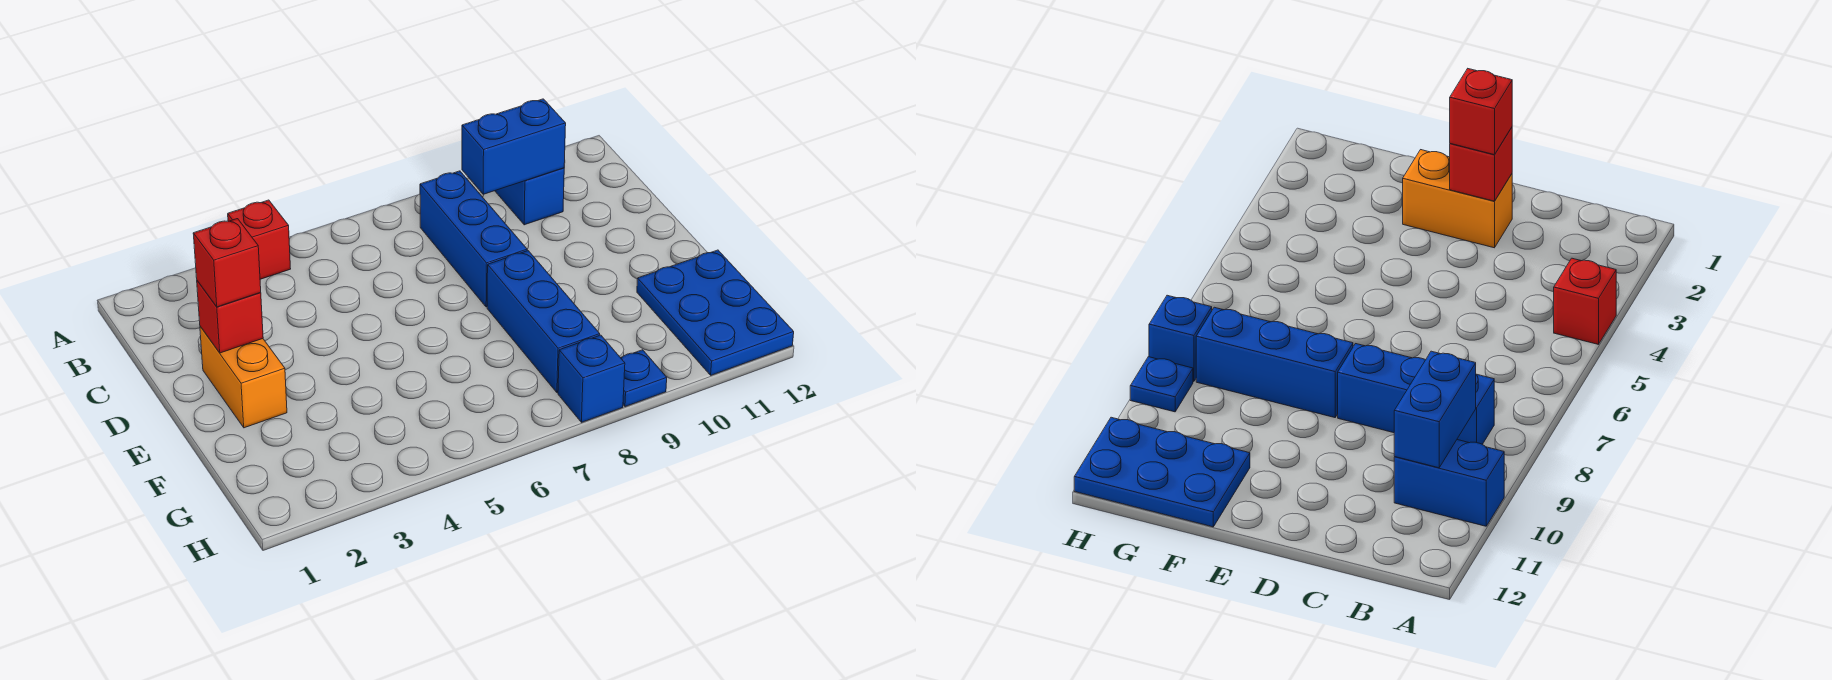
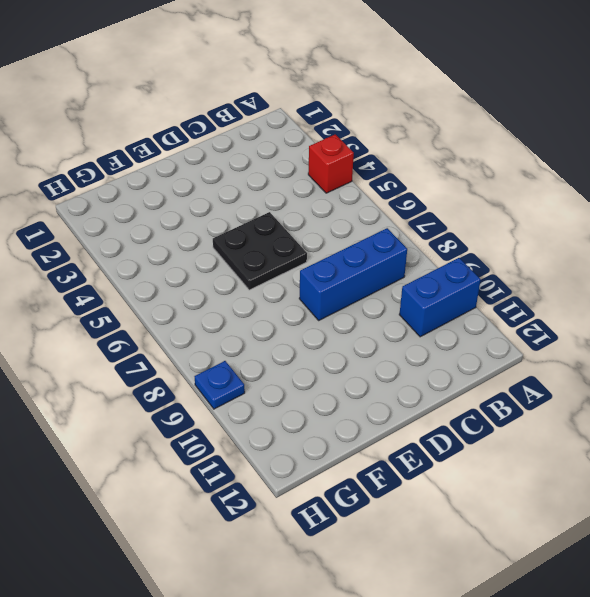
black plate D5:E6 level 1 -> none
none -> orange brick D2:E2 level 1
none -> blue brick E8:G8 level 1

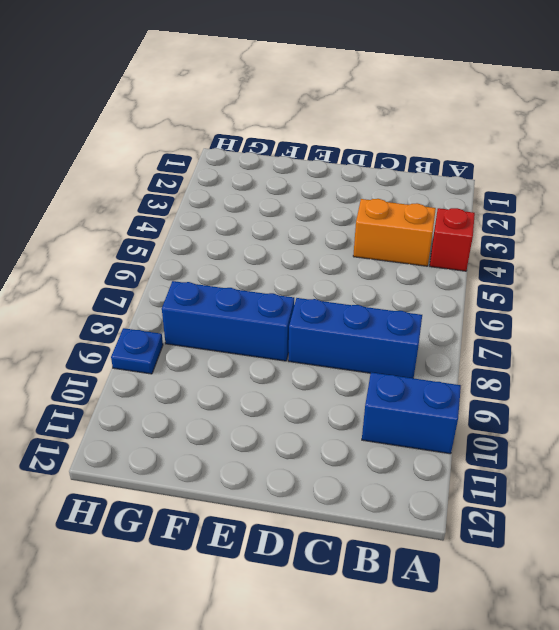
orange brick B4:C4 level 1 -> orange brick D2:E2 level 1
none -> blue plate F11:H12 level 1
none -> blue brick H8 level 1

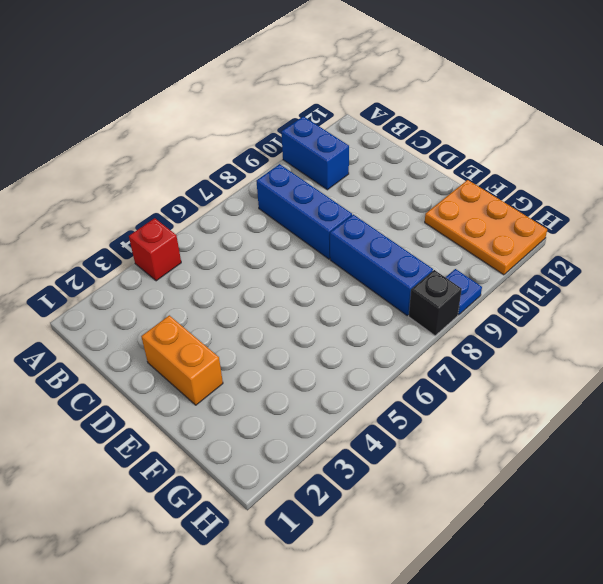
orange plate F11:H12 level 1 -> blue plate F11:H12 level 1
black brick H8 level 1 -> blue brick H8 level 1
none -> blue brick B9:B10 level 2
none -> red brick D2 level 2

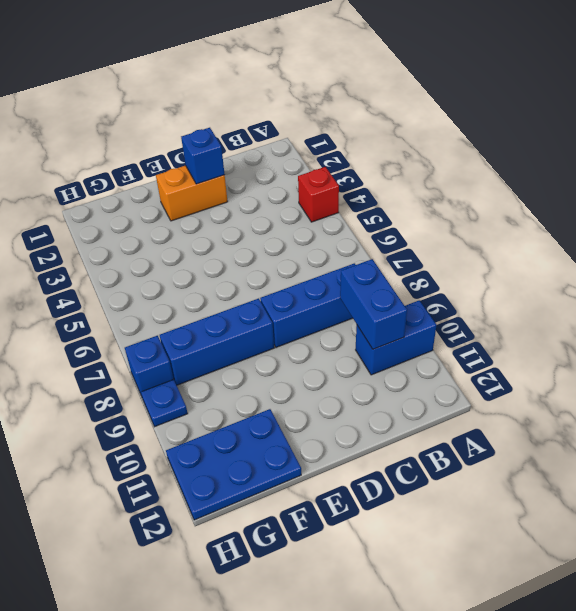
blue brick D2 level 2 -> red brick D2 level 2
none -> red brick D2 level 3

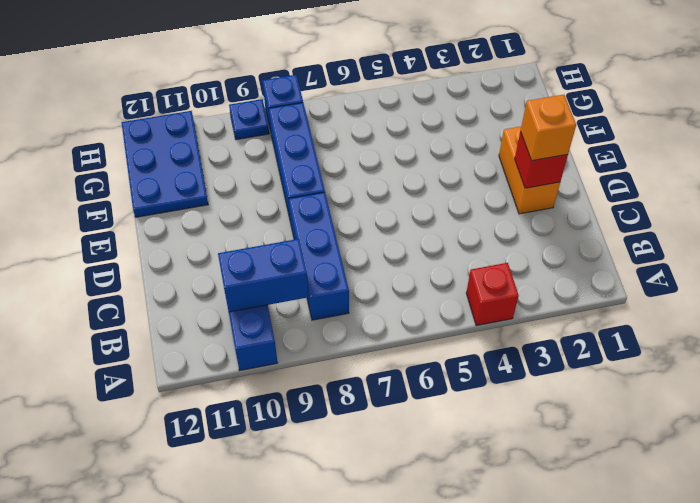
orange brick D2 level 3 -> red brick D2 level 3

